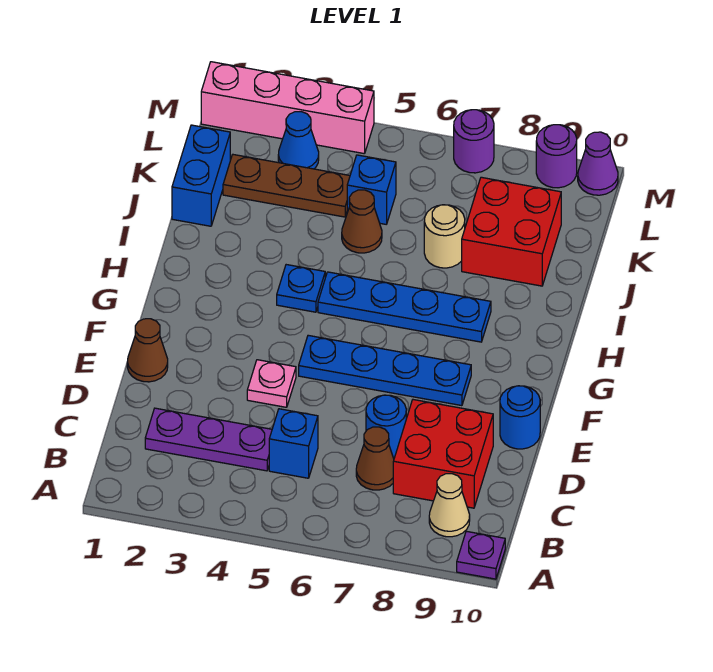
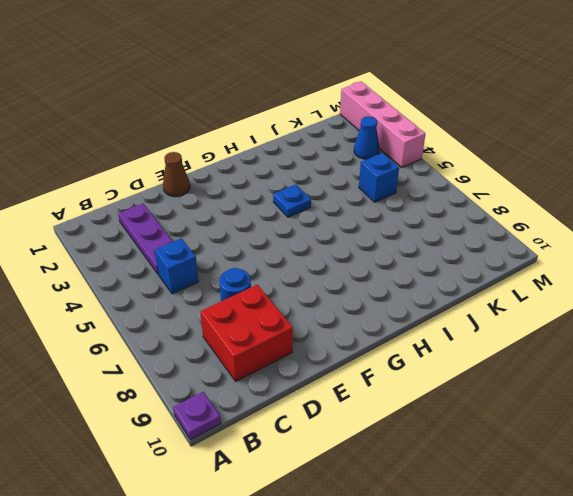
none -> tan cone B9 level 1
none -> brown cone C7 level 1
none -> pink plate E4 level 1

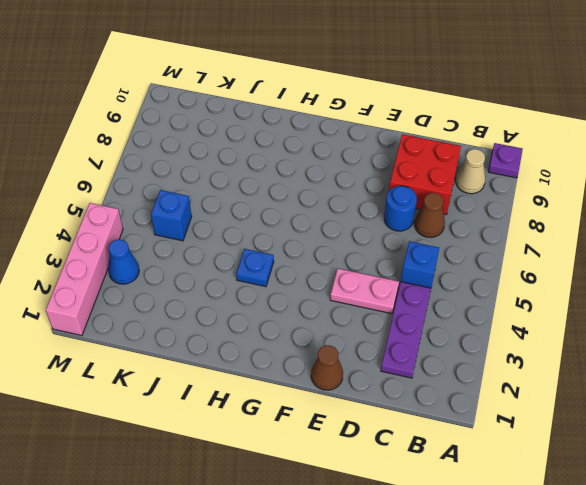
pink plate D4:E4 level 1 -> pink plate E4 level 1
none -> blue round brick E10 level 1
none -> blue plate F5:F8 level 1
none -> blue plate H5:H8 level 1

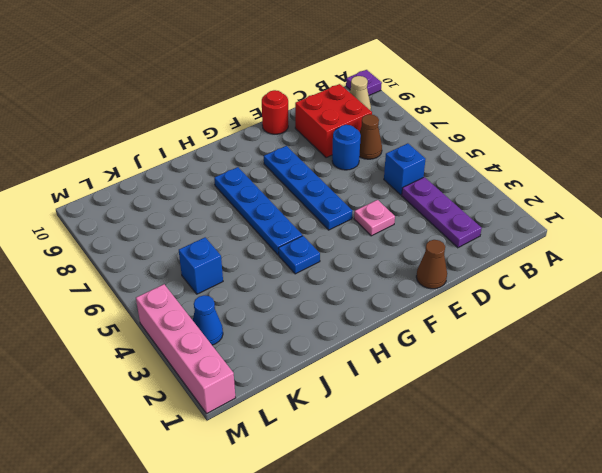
red round brick E10 level 1 -> blue round brick E10 level 1
none -> blue brick J1:K1 level 1
none -> brown cone J5 level 1
none -> tan round brick J7 level 1

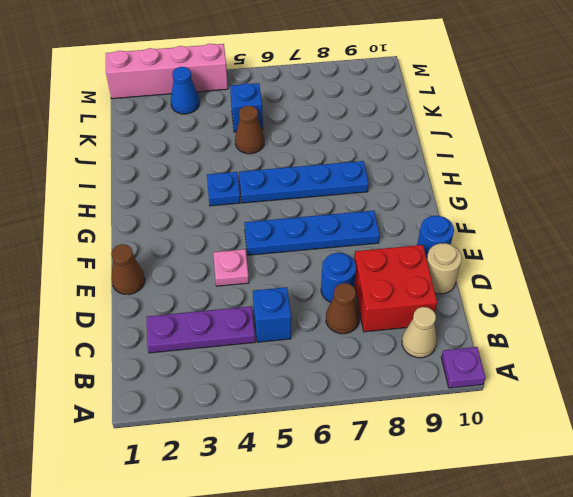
tan round brick D10 level 1 -> tan round brick J7 level 1
none -> blue brick J1:K1 level 1
none -> red brick J8:K9 level 1
none -> brown plate K2:K4 level 1

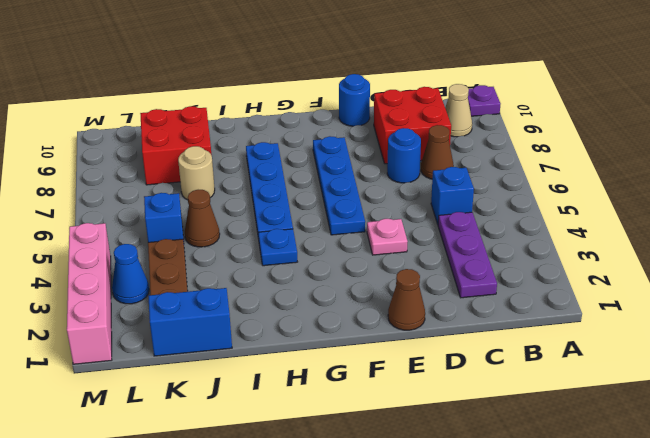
none -> purple round brick M7 level 1
none -> purple round brick M9 level 1
none -> purple cone M10 level 1

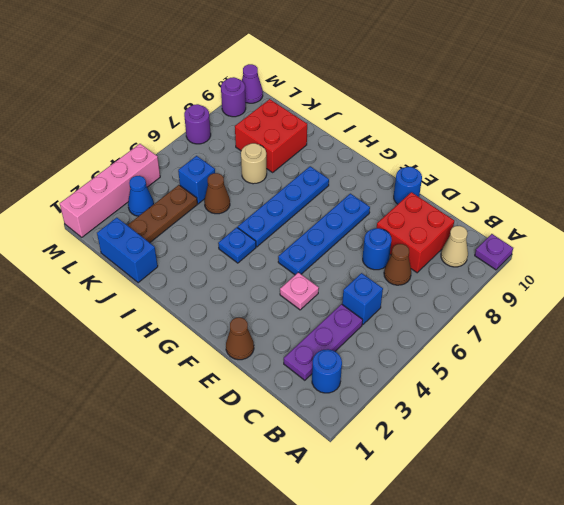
blue round brick B2 level 1 -> none

